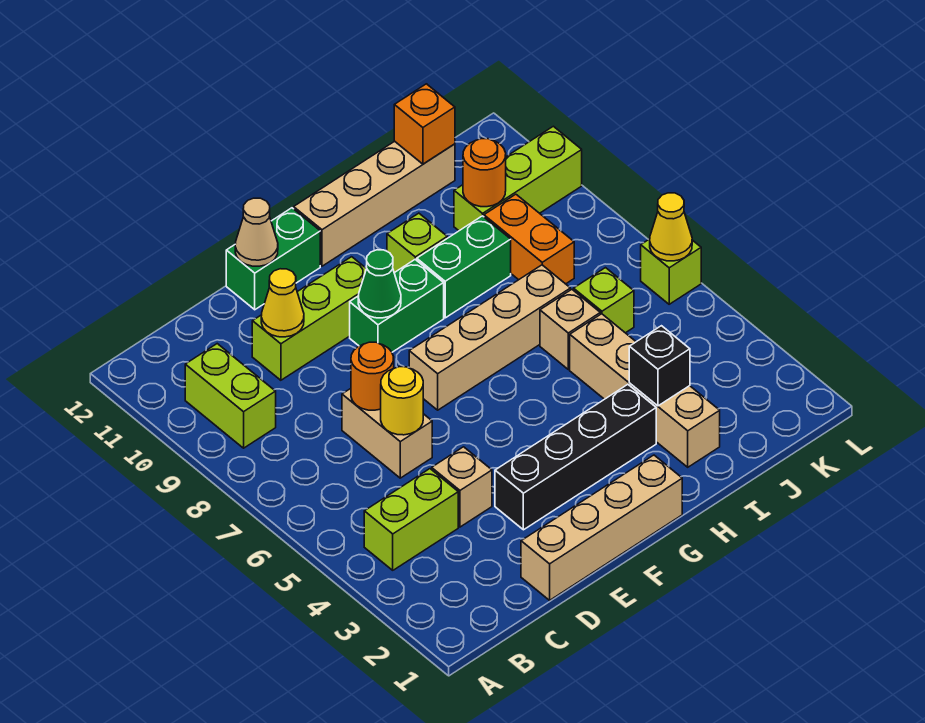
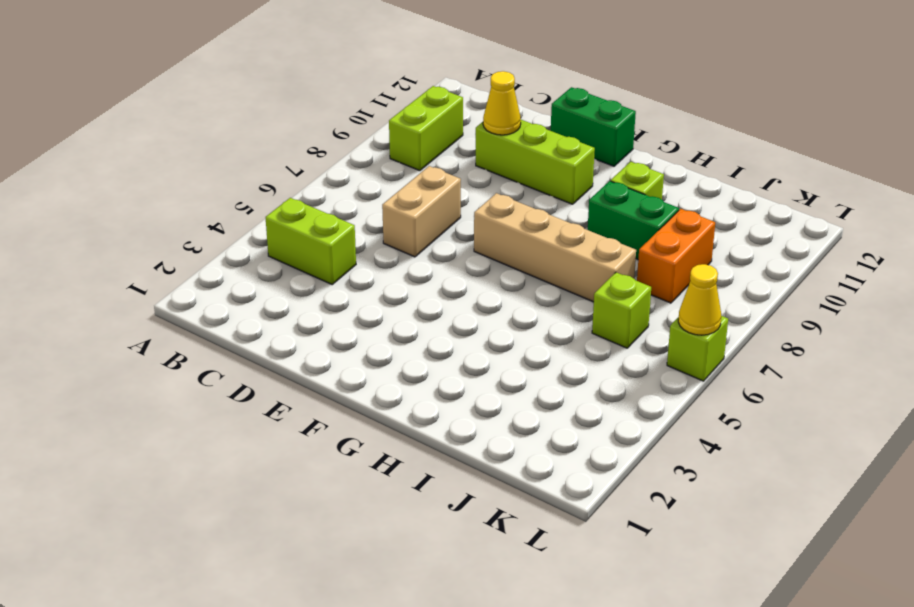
none -> tan brick D1:G1 level 1
none -> tan brick D4 level 1
none -> black brick E3:H3 level 1

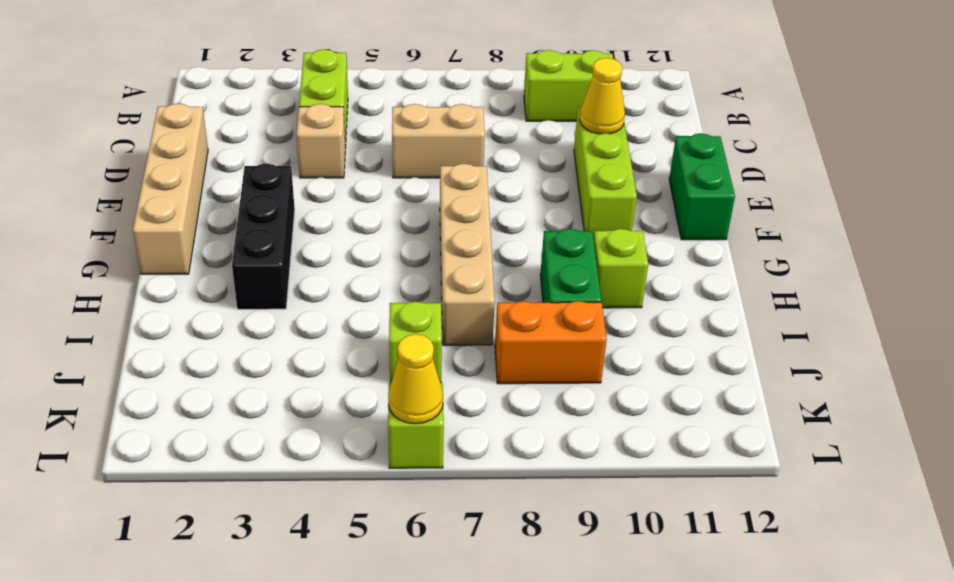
black brick F3:H3 level 1 -> black brick E3:H3 level 1
none -> green brick F9:G9 level 1
none -> tan brick G12:J12 level 1
none -> tan brick I2:I5 level 1

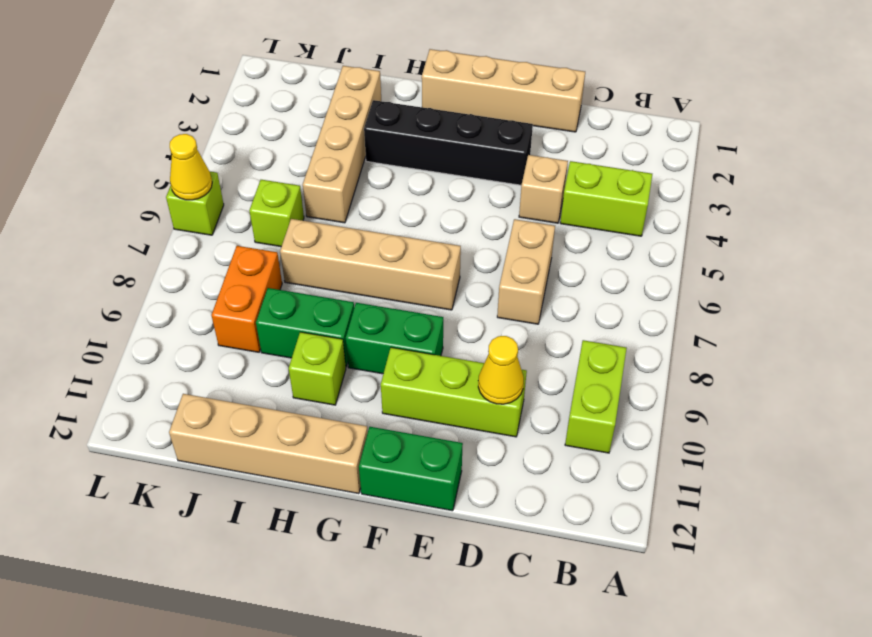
none -> tan brick I6 level 1
none -> lime brick J10:L10 level 1
none -> yellow round brick D6 level 2

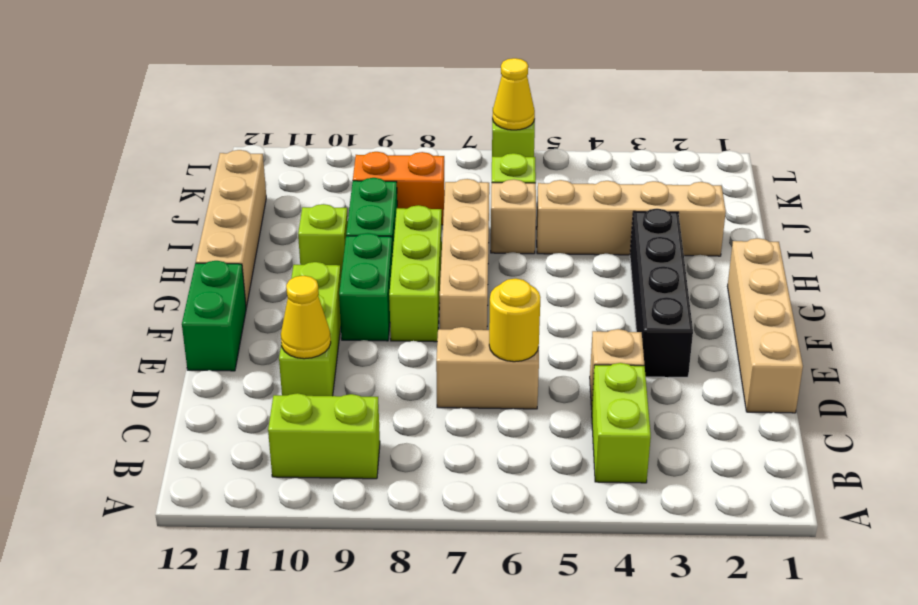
lime brick F8:H8 level 1 -> lime brick J10:L10 level 1
none -> orange round brick D7 level 2
none -> tan cone E12 level 2
none -> green cone F9 level 2

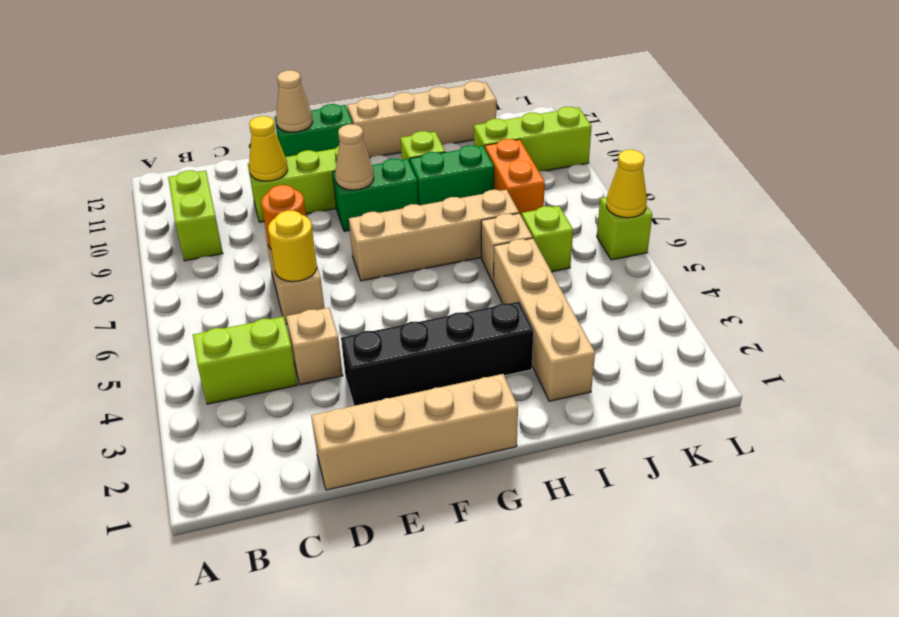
tan cone F9 level 2 -> green cone F9 level 2
none -> black brick I3 level 2
none -> orange round brick J10 level 2
none -> orange brick J12 level 2

